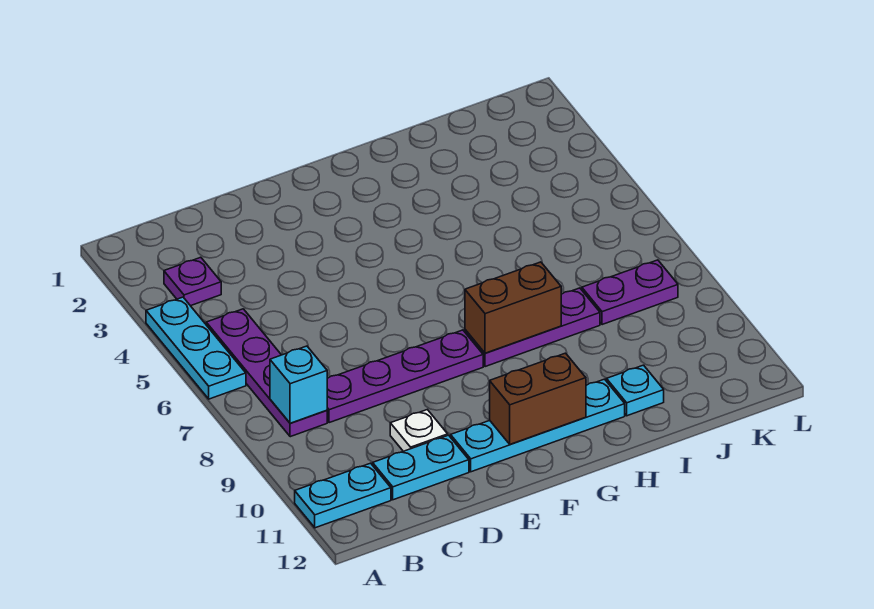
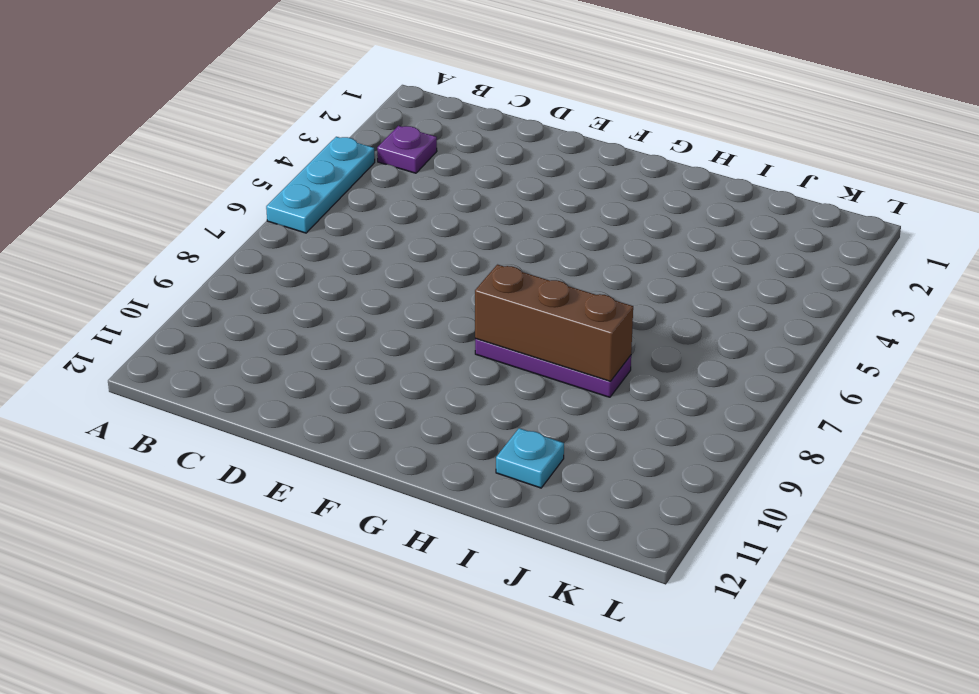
brown brick G8:I8 level 2 -> brown brick G8:H8 level 2
none -> cyan plate A11:B11 level 1
none -> purple plate B5:B8 level 1
none -> purple plate C8:F8 level 1

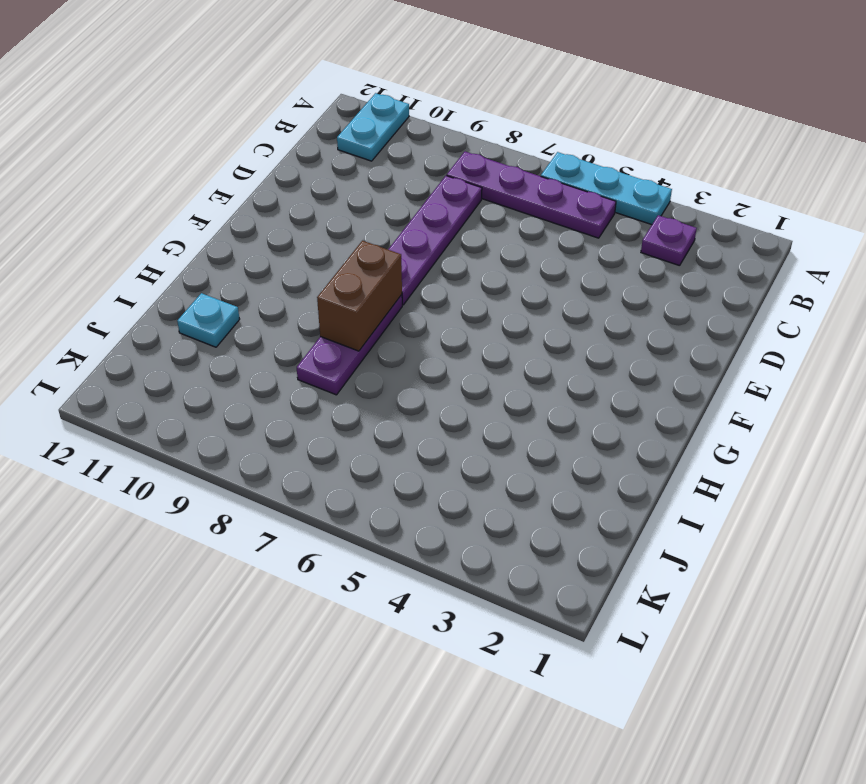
none -> cyan plate C11:D11 level 1
none -> white plate D10 level 1
none -> cyan plate E11:H11 level 1

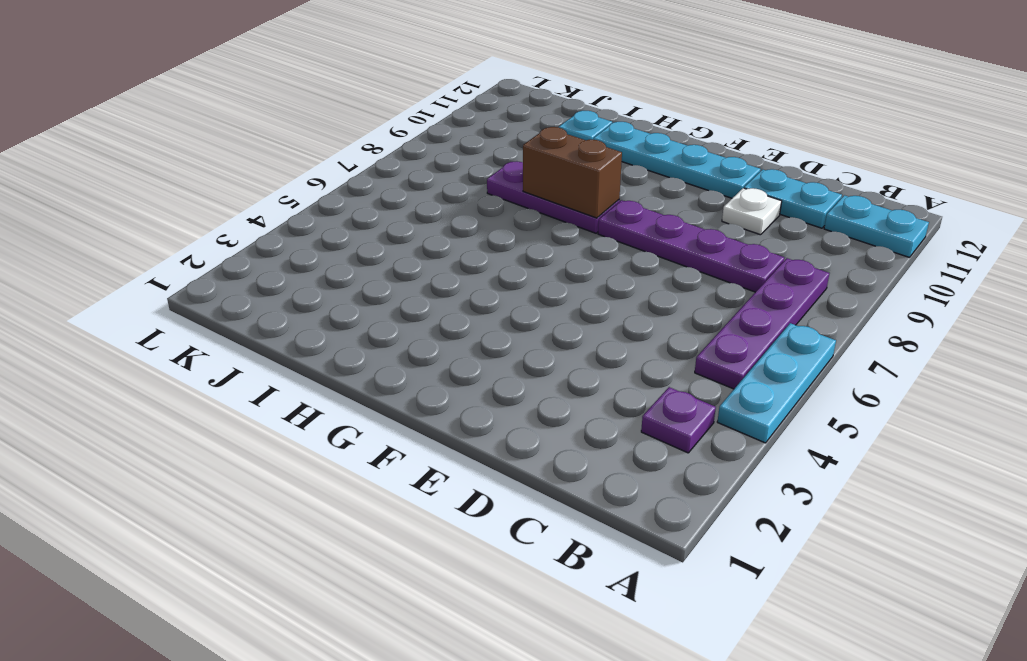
none -> purple plate J8:K8 level 1
none -> cyan brick B8 level 2
none -> brown brick F11:G11 level 2

